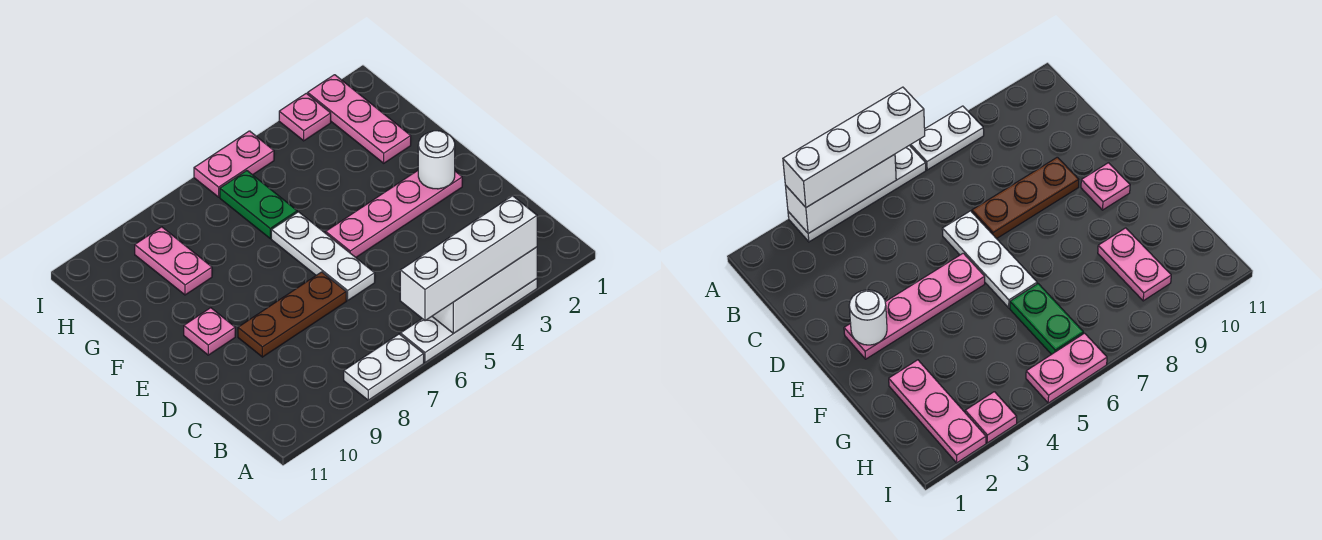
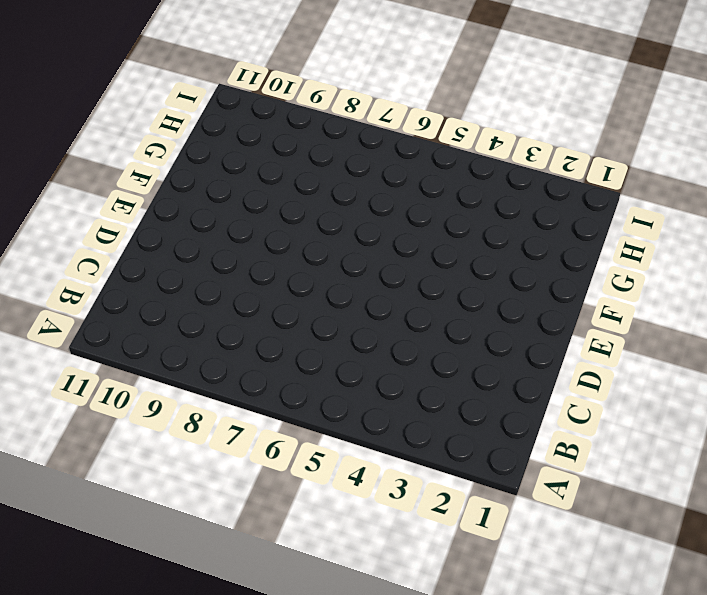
none -> white plate A3:A6 level 1
none -> white plate A7:A8 level 1
none -> white plate D6:F6 level 1

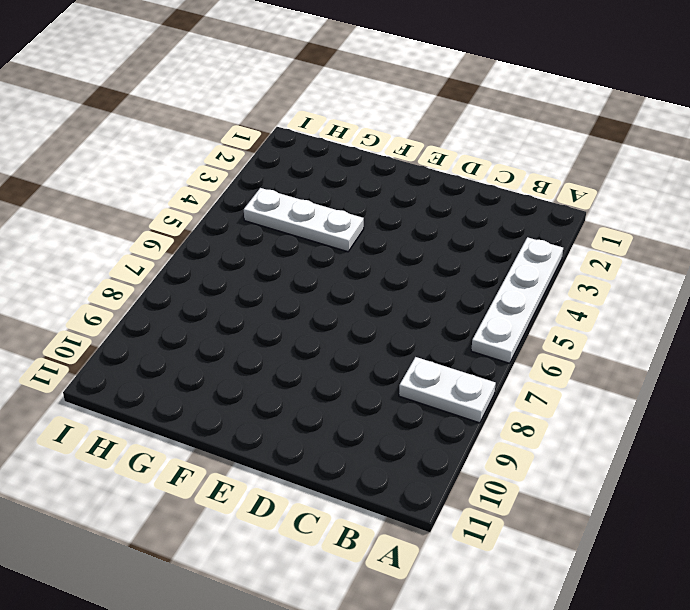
white plate A8:B8 level 1 -> white plate A7:A8 level 1
white plate F4:H4 level 1 -> white plate D6:F6 level 1
none -> brown plate D7:D9 level 1
none -> pink plate E2:E5 level 1
none -> pink plate E10 level 1

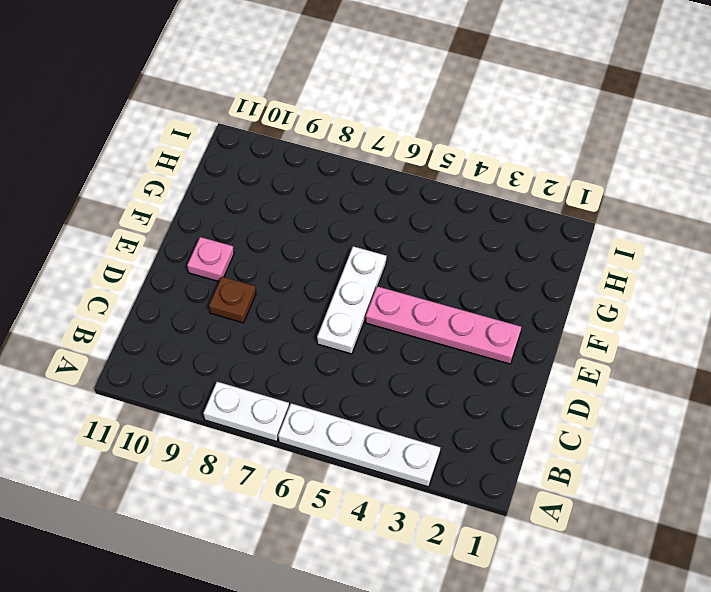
brown plate D9 level 1 -> brown plate D7:D9 level 1
none -> pink plate G2:I2 level 1
none -> green plate G6:H6 level 1
none -> pink plate G9:H9 level 1

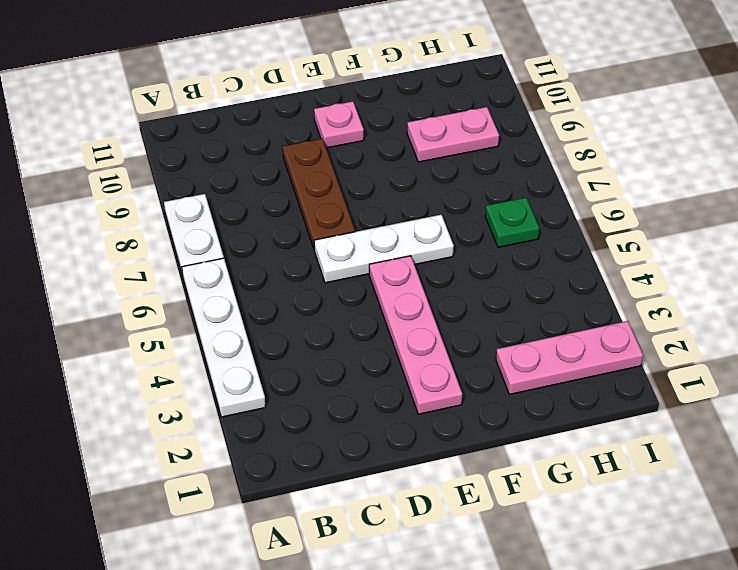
green plate H6 level 1 -> green plate G6:H6 level 1
none -> pink plate I3 level 1
none -> pink plate I5:I6 level 1
none -> white brick A3:A5 level 2

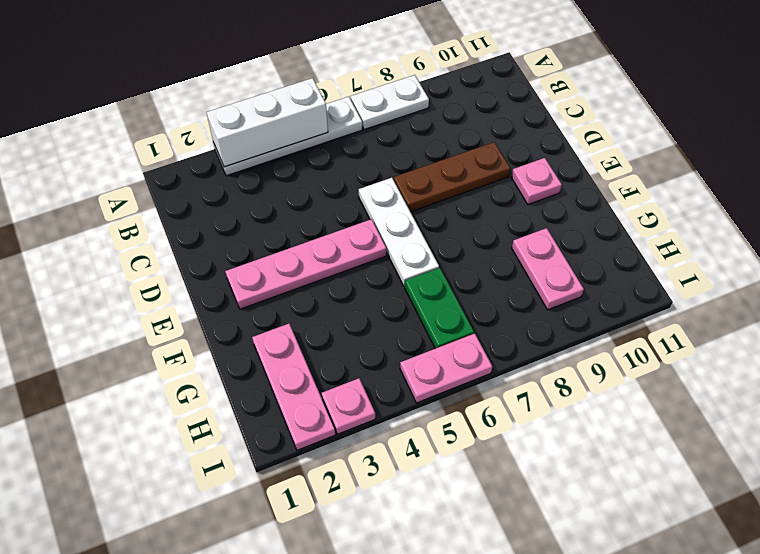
none -> white round brick E2 level 2
none -> white brick A3:A6 level 3

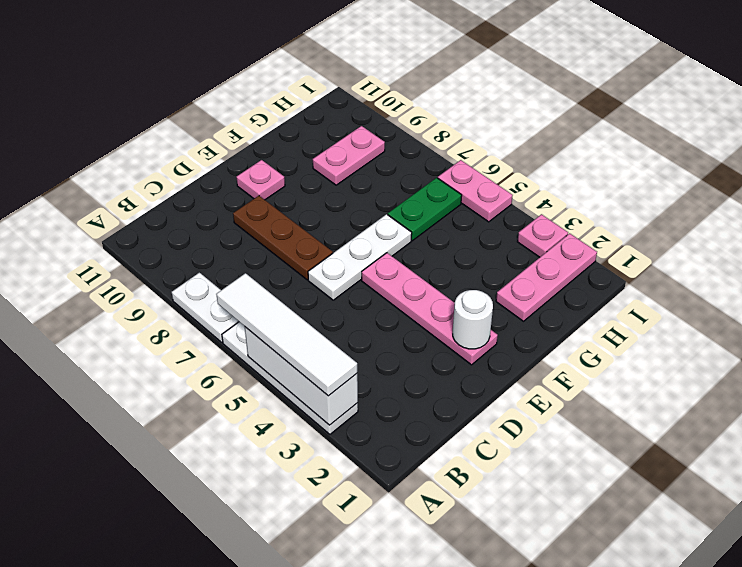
white tile A3:A6 level 3 -> white brick A3:A6 level 3

